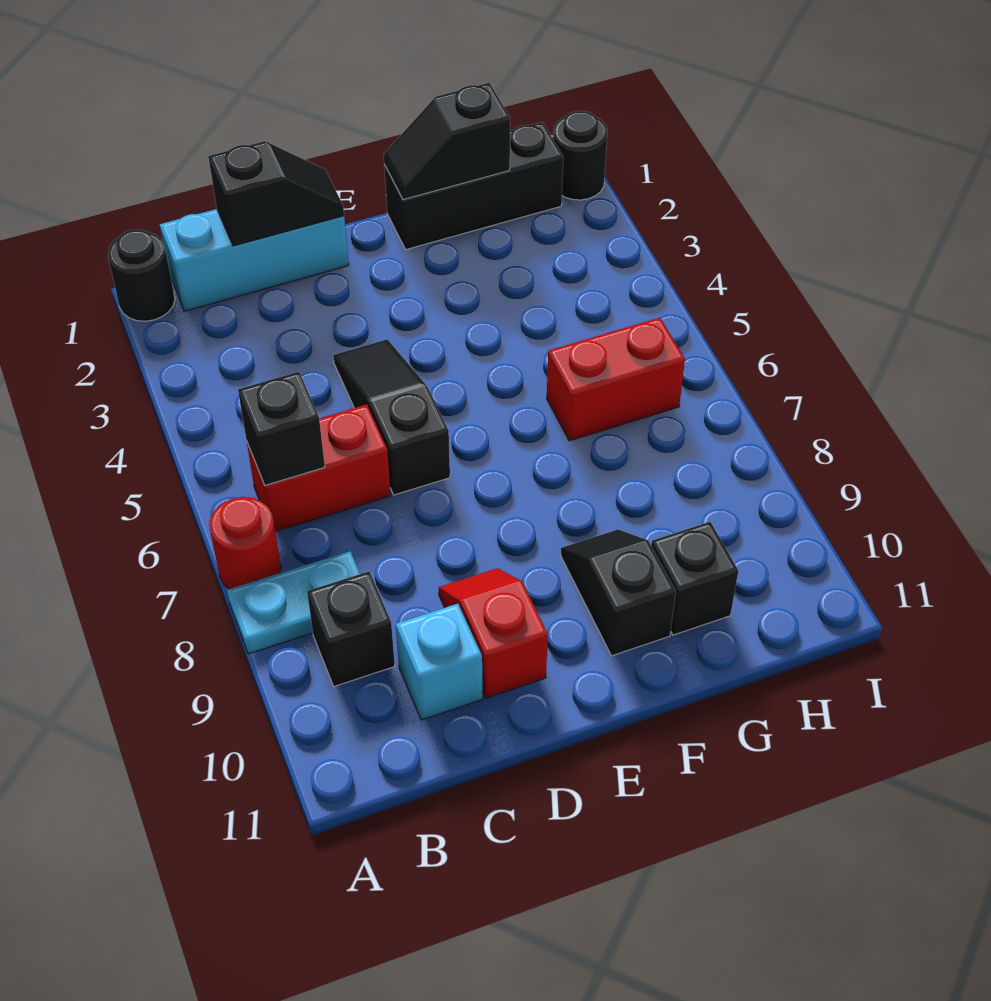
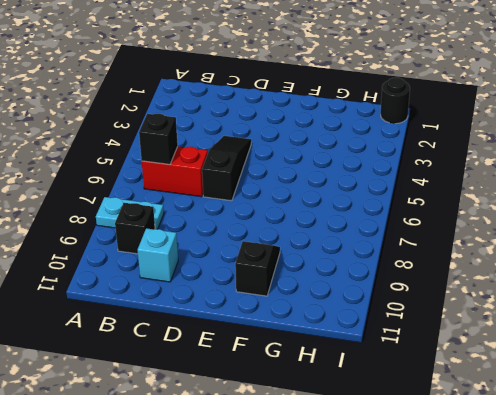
none -> black round brick A1 level 1
none -> red round brick A7 level 1
none -> cyan brick B1:D1 level 1

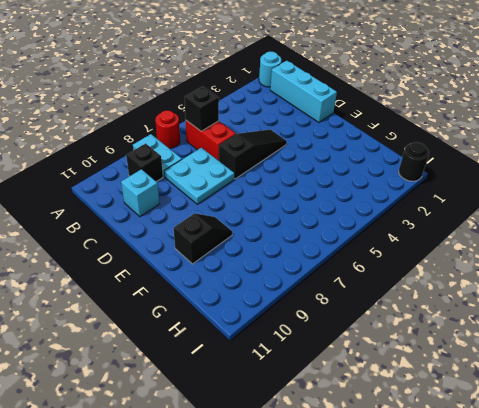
cyan round brick A1 level 1 -> black round brick A1 level 1
cyan plate C7:D8 level 1 -> none
none -> red slope D9:D10 level 1 top 10
none -> black brick F1:H1 level 1
none -> red brick G6:H6 level 1

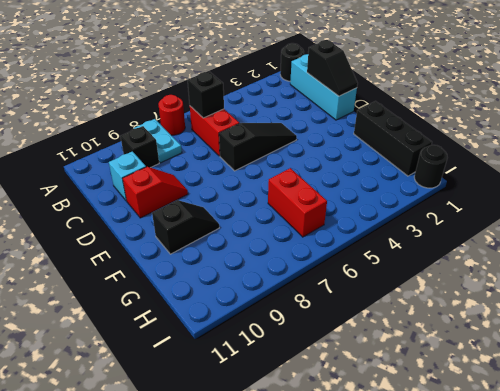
none -> black brick G10 level 1
none -> black slope F1:G1 level 2 top G

